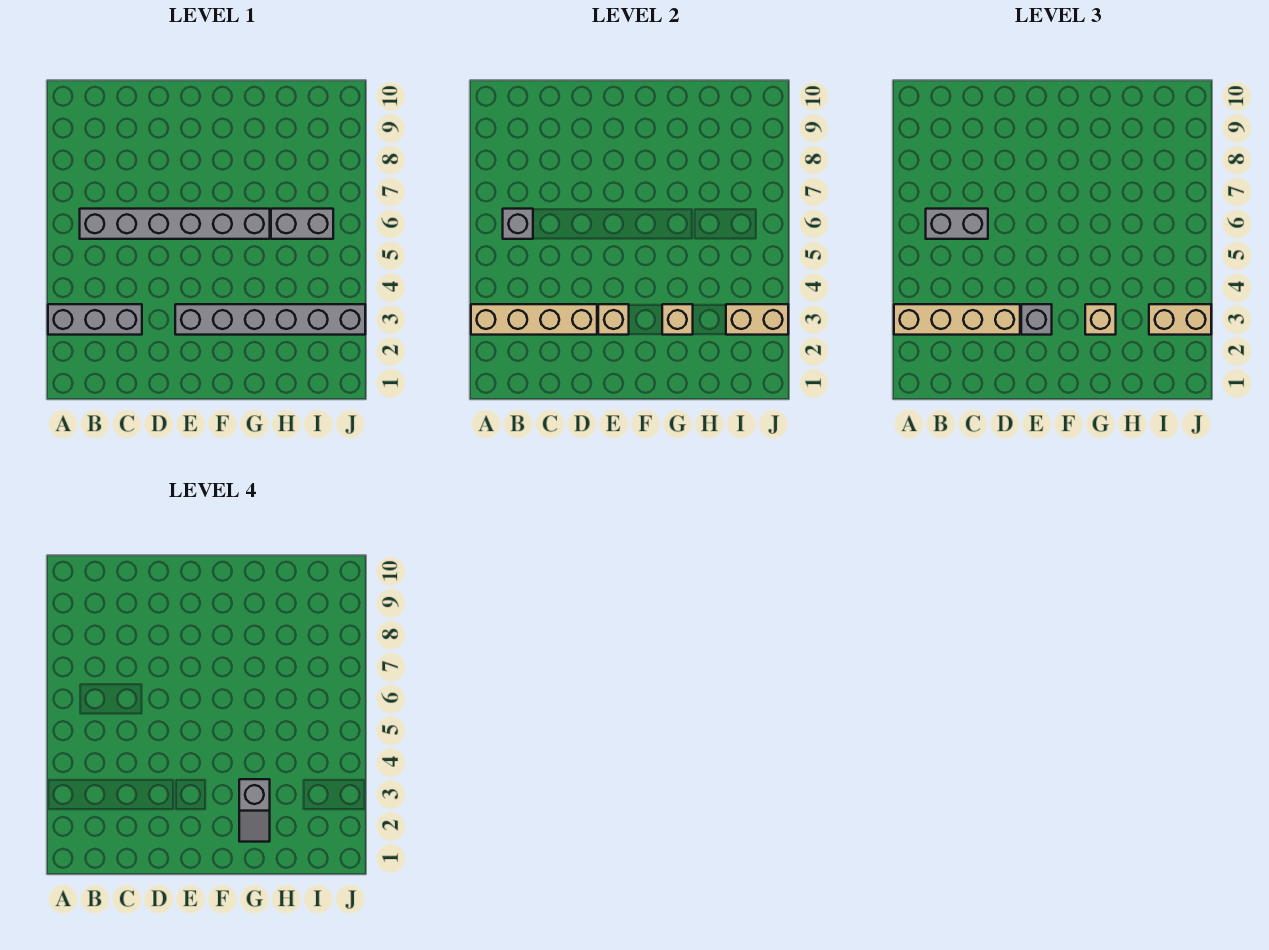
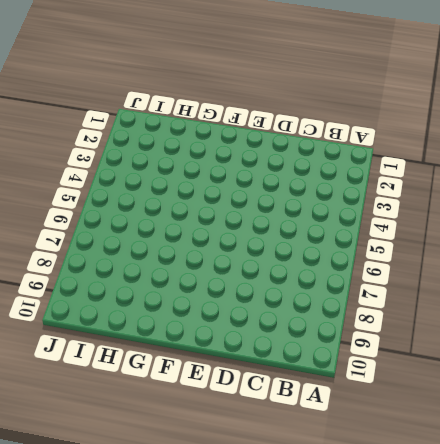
none -> grey brick A3:C3 level 1
none -> grey brick B6:G6 level 1
none -> grey brick E3:J3 level 1

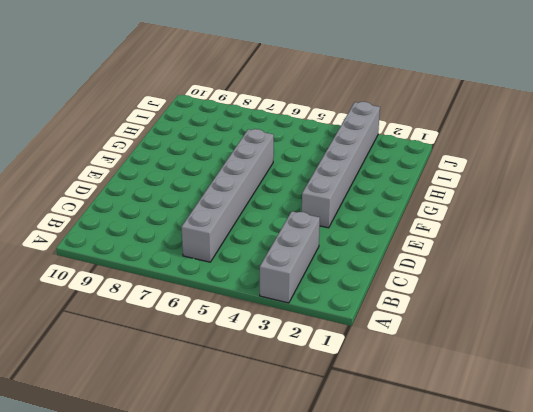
none -> grey brick H6:I6 level 1
none -> tan brick A3:D3 level 2
none -> grey brick B6 level 2

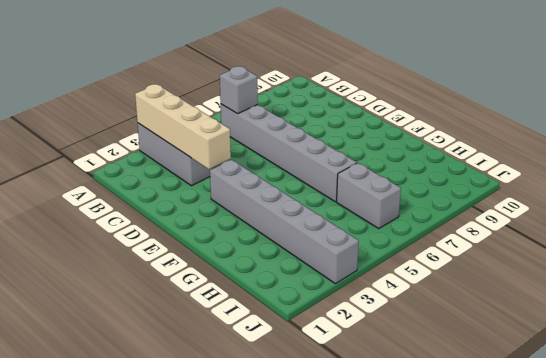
none -> tan brick E3 level 2
none -> tan brick G3 level 2
none -> tan brick I3:J3 level 2

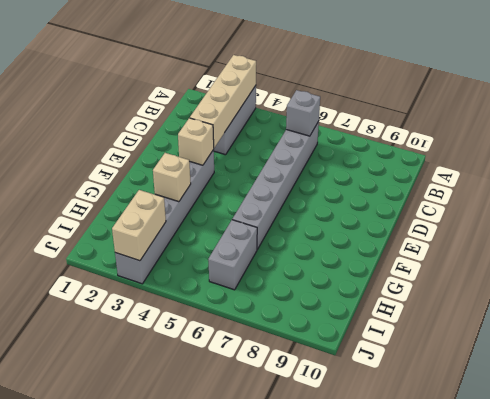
none -> tan brick A3:D3 level 3
none -> grey brick B6:C6 level 3
none -> grey brick E3 level 3

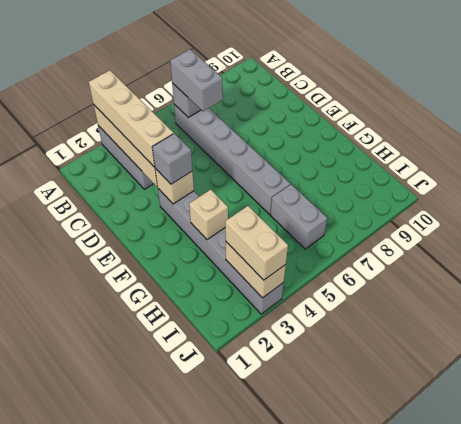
none -> tan brick G3 level 3
none -> grey slope G2:G3 level 4 top 3

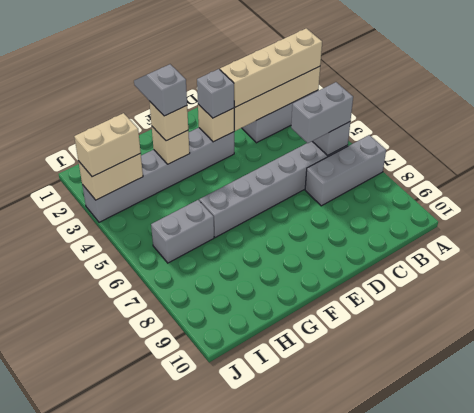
grey brick A7:C7 level 1 -> none

